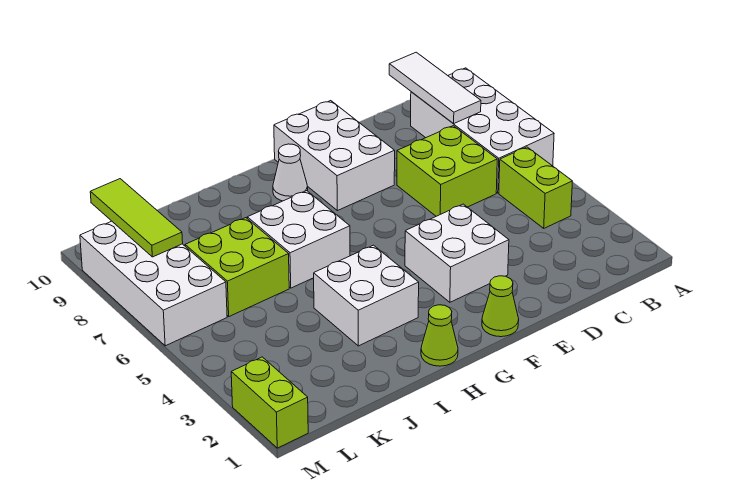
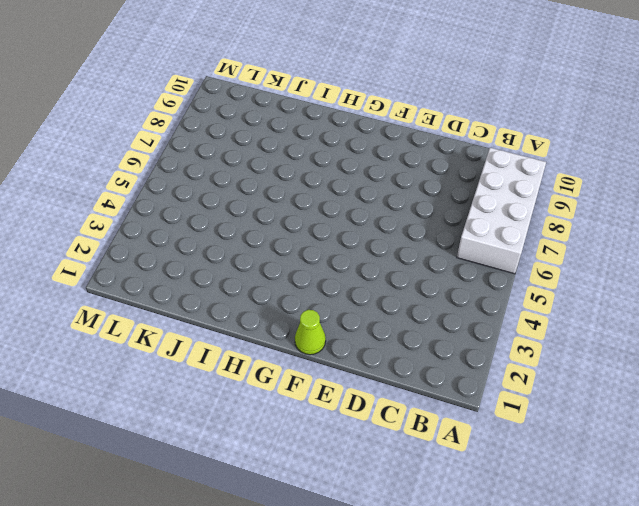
none -> lime brick B4:B5 level 1
none -> lime brick C6:D7 level 1
none -> white brick E3:F4 level 1

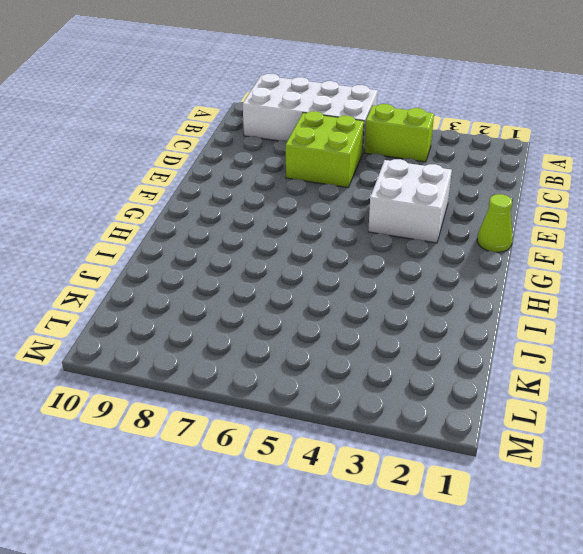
none -> white brick E8:F10 level 1
none -> white cone G9 level 1
none -> lime cone H1 level 1

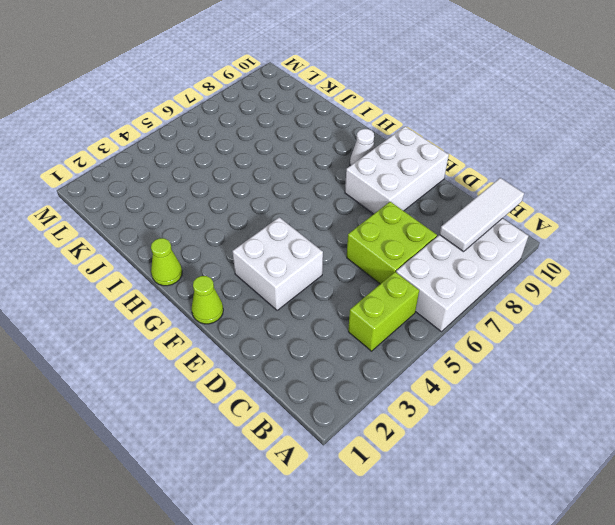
none -> white brick H3:I4 level 1
none -> white brick H6:I7 level 1
none -> lime brick J6:K7 level 1

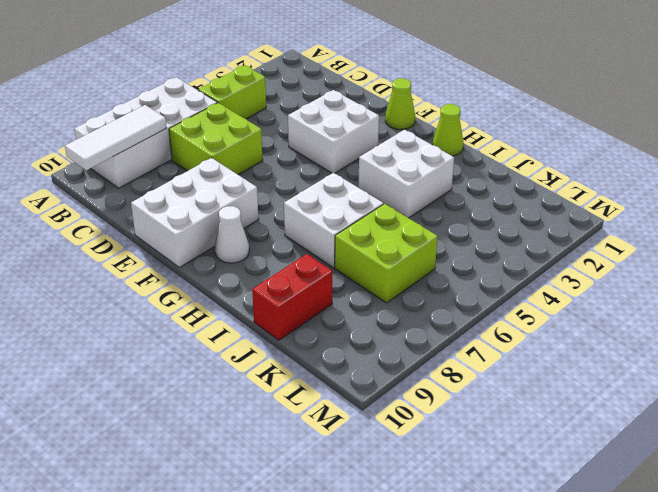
red brick J9:J10 level 1 -> none
none -> white brick L6:M9 level 1
none -> lime brick M1:M2 level 1
none -> lime tile L8:L10 level 2

